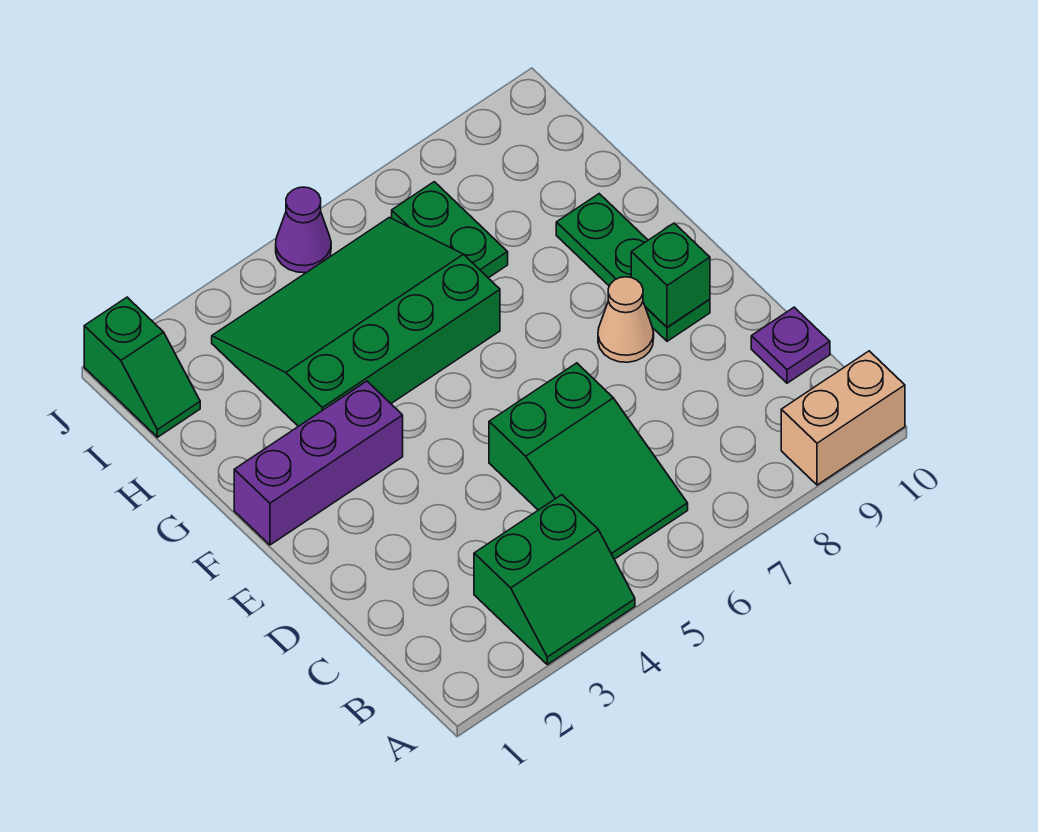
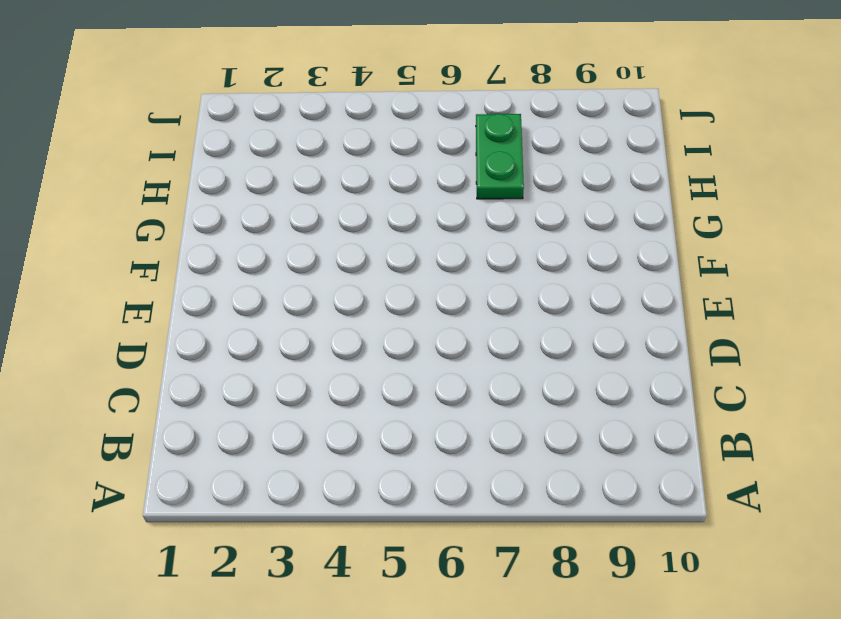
none -> green slope A3:B4 level 1 top B
none -> tan brick A9:A10 level 1
none -> green slope B5:D6 level 1 top D

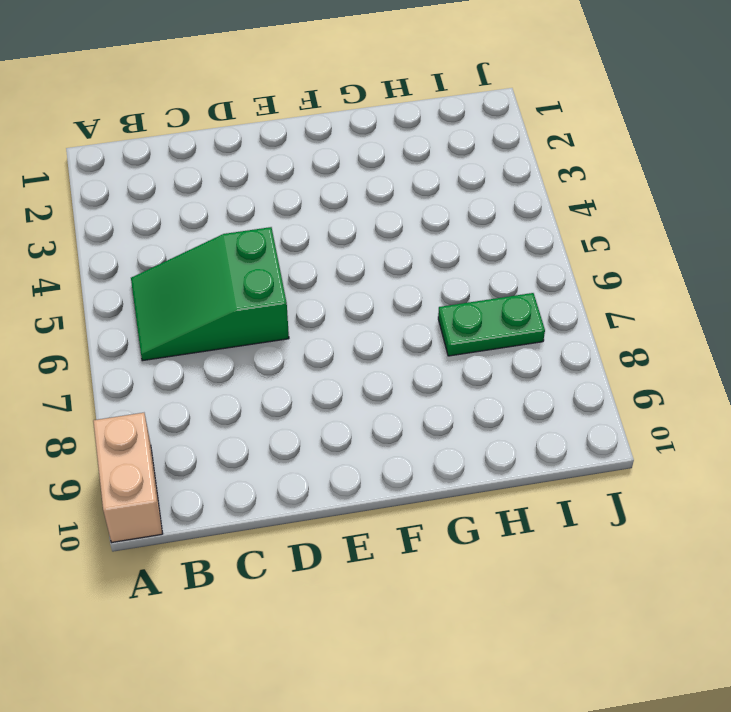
none -> green slope A3:B4 level 1 top B
none -> purple plate C10 level 1
none -> tan cone E8 level 1

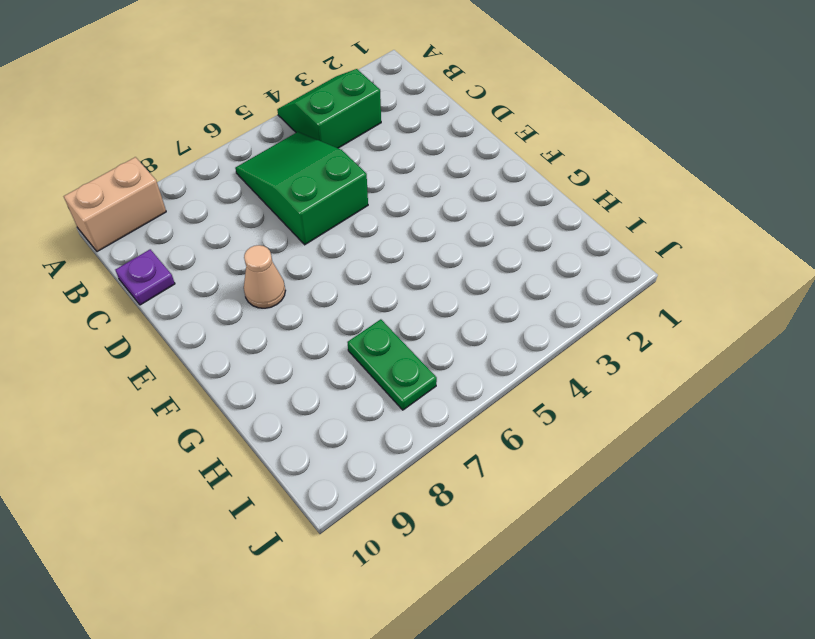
none -> green plate E9:G9 level 1
none -> purple brick F1:F3 level 1
none -> green slope G3:I6 level 1 top G

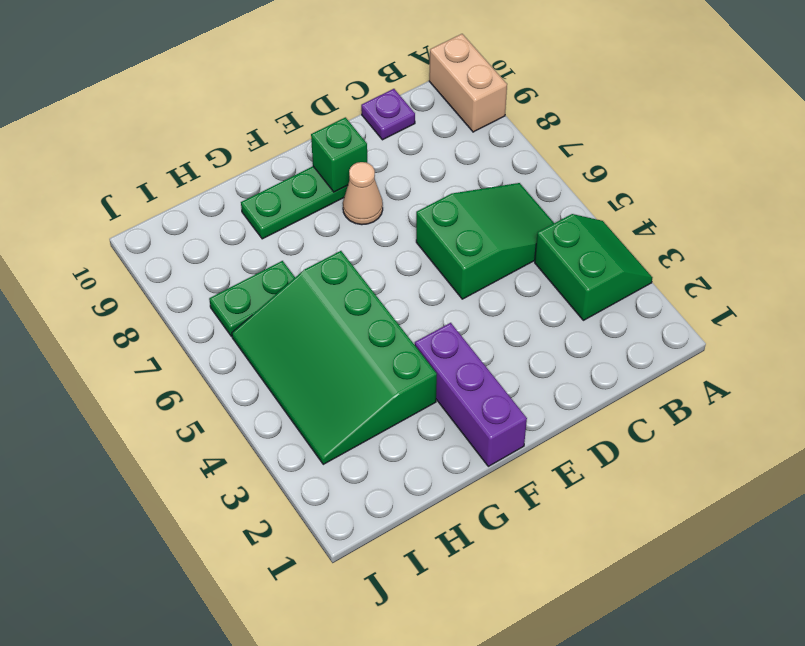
none -> green slope I1:J1 level 1 top J
none -> purple cone J5 level 1

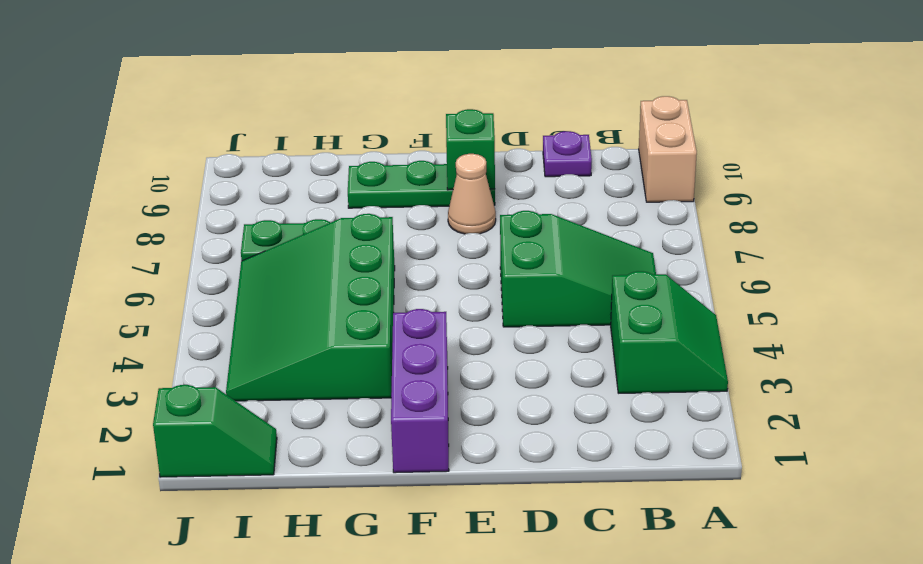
none -> purple cone J5 level 1

